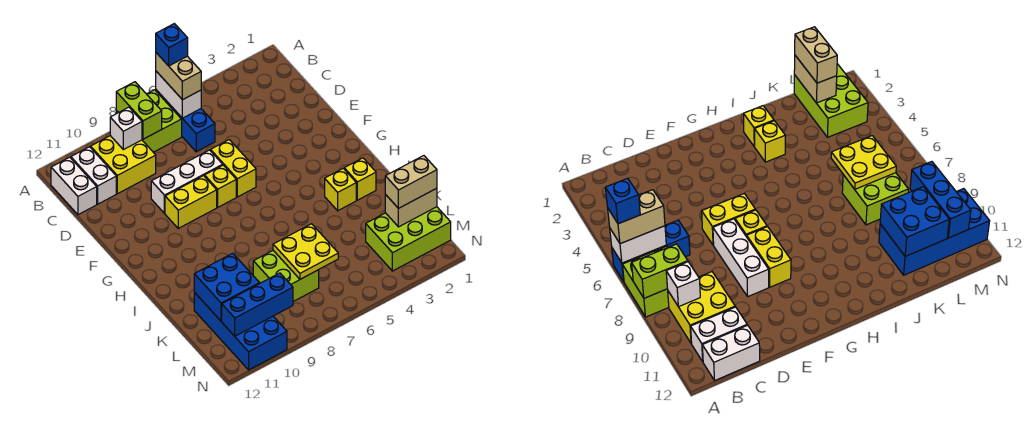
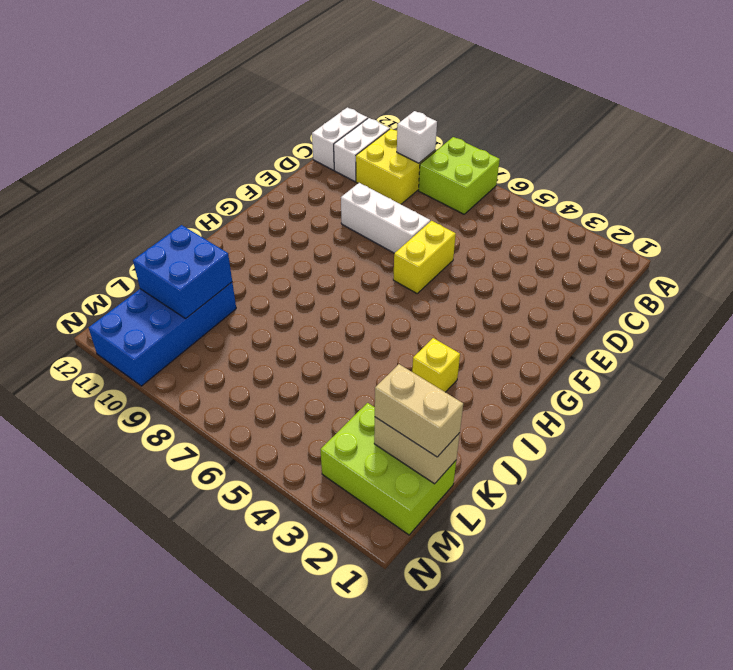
none -> blue brick A6:C6 level 1
none -> yellow brick F7 level 1
none -> yellow brick F8:F9 level 1

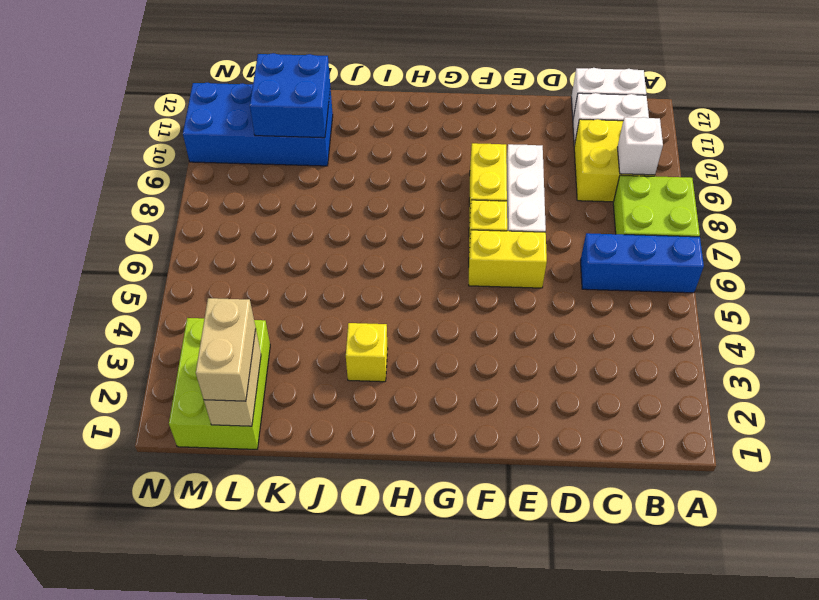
none -> yellow brick I2 level 1
none -> lime brick K7:L8 level 1
none -> white brick A6:B6 level 2

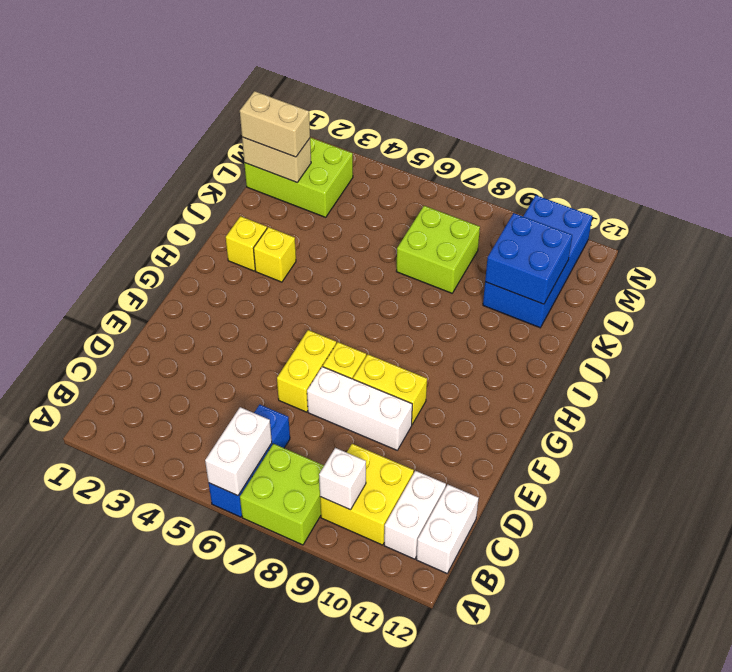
none -> lime brick A8:B8 level 2
none -> yellow plate K6:L7 level 2
none -> blue brick M9:M11 level 2

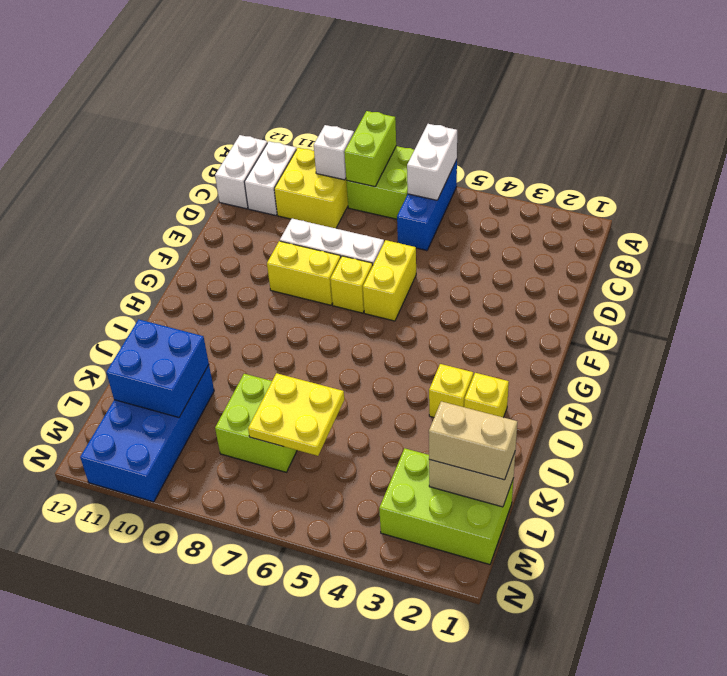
none -> blue brick M9:M11 level 2
none -> tan brick A6:B6 level 3
none -> blue brick A6 level 4

